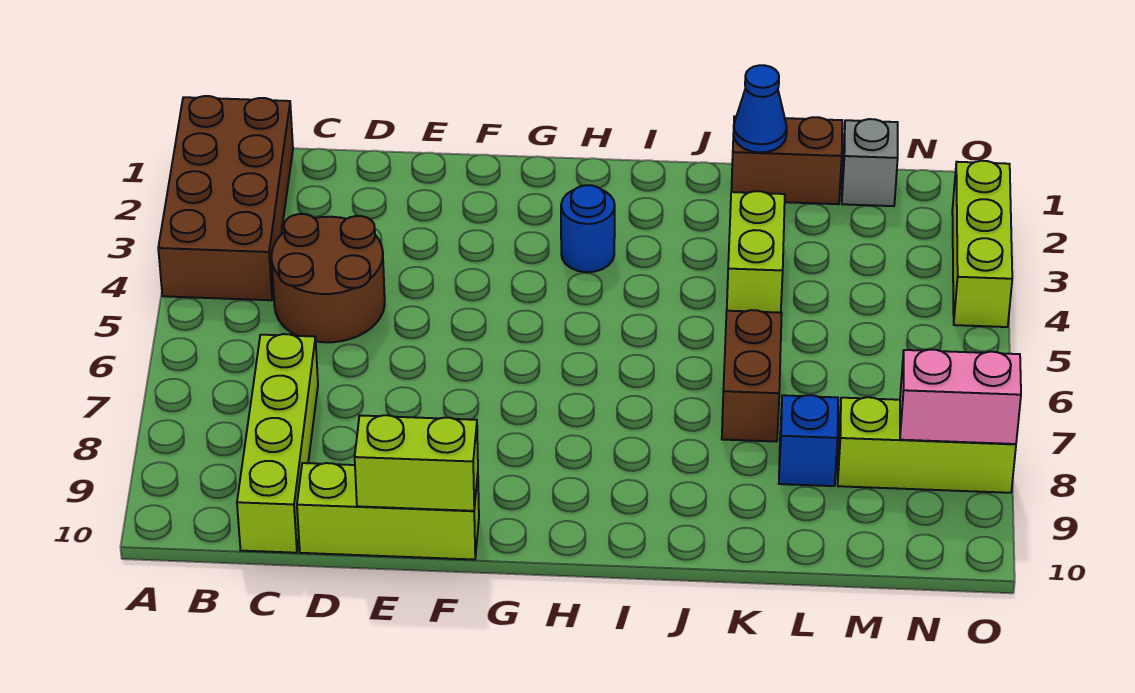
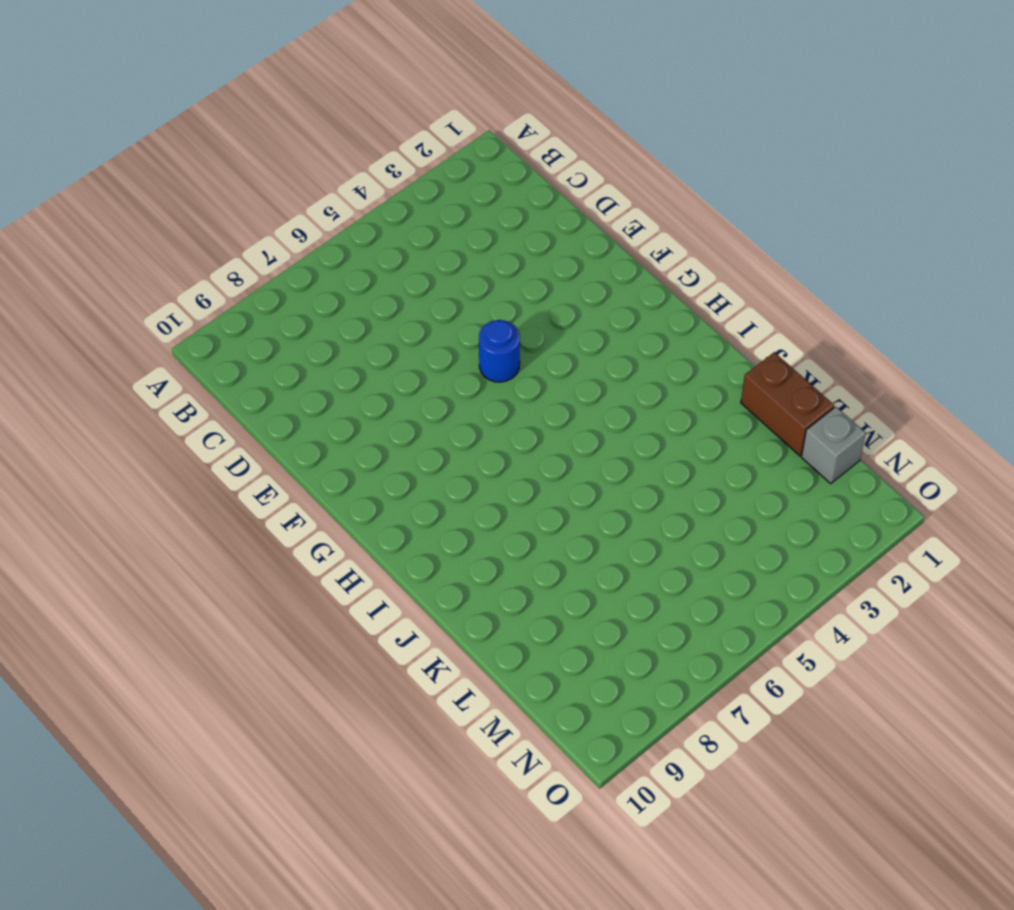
blue round brick F5 level 1 -> blue round brick H3 level 1
none -> brown brick A1:B4 level 1
none -> brown round brick C4:D5 level 1
none -> lime brick C7:C10 level 1

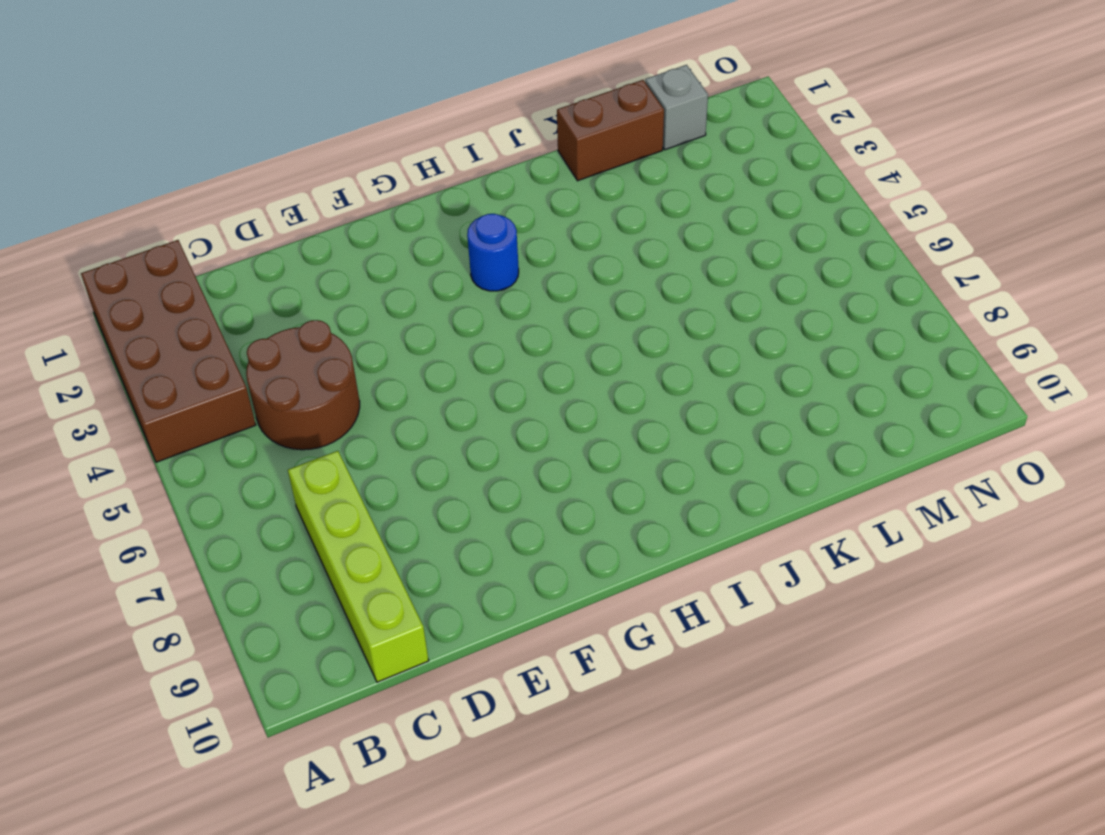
none -> lime brick D10:F10 level 1
none -> lime brick K3:K4 level 1
none -> brown brick K6:K7 level 1

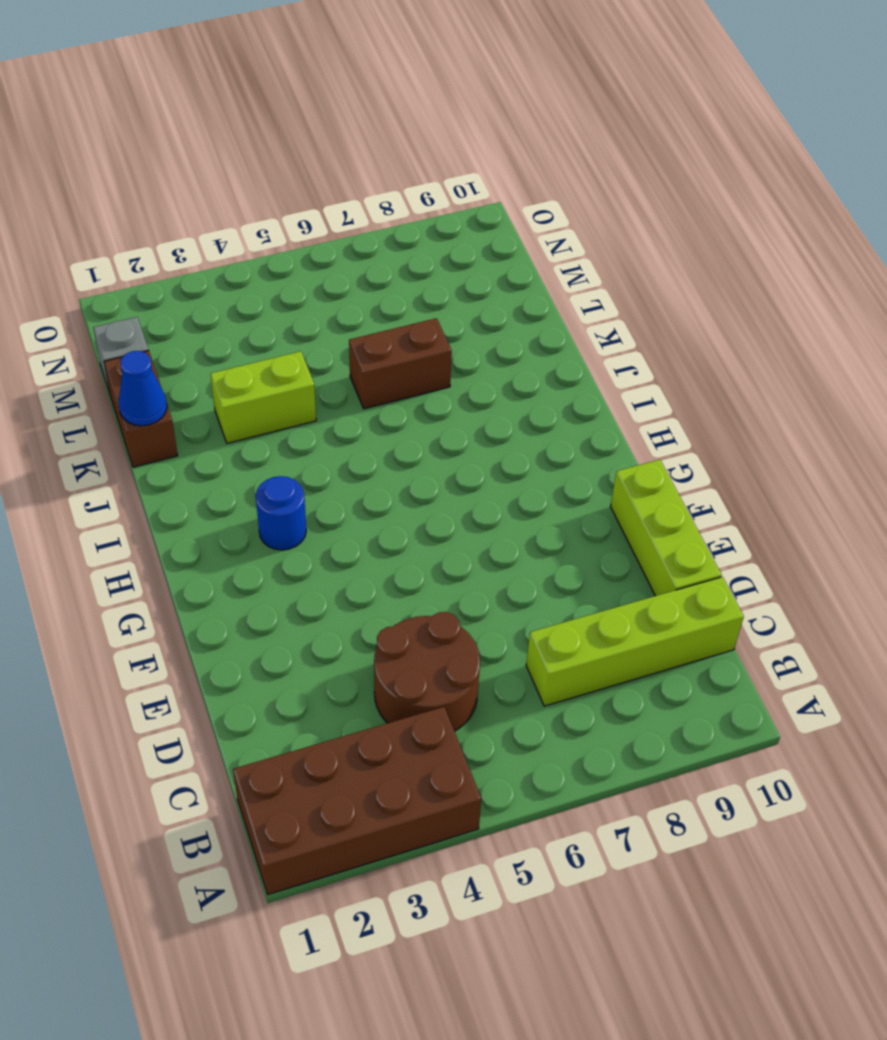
none -> blue brick L8 level 1
none -> lime brick M8:O8 level 1
none -> lime brick O2:O4 level 1

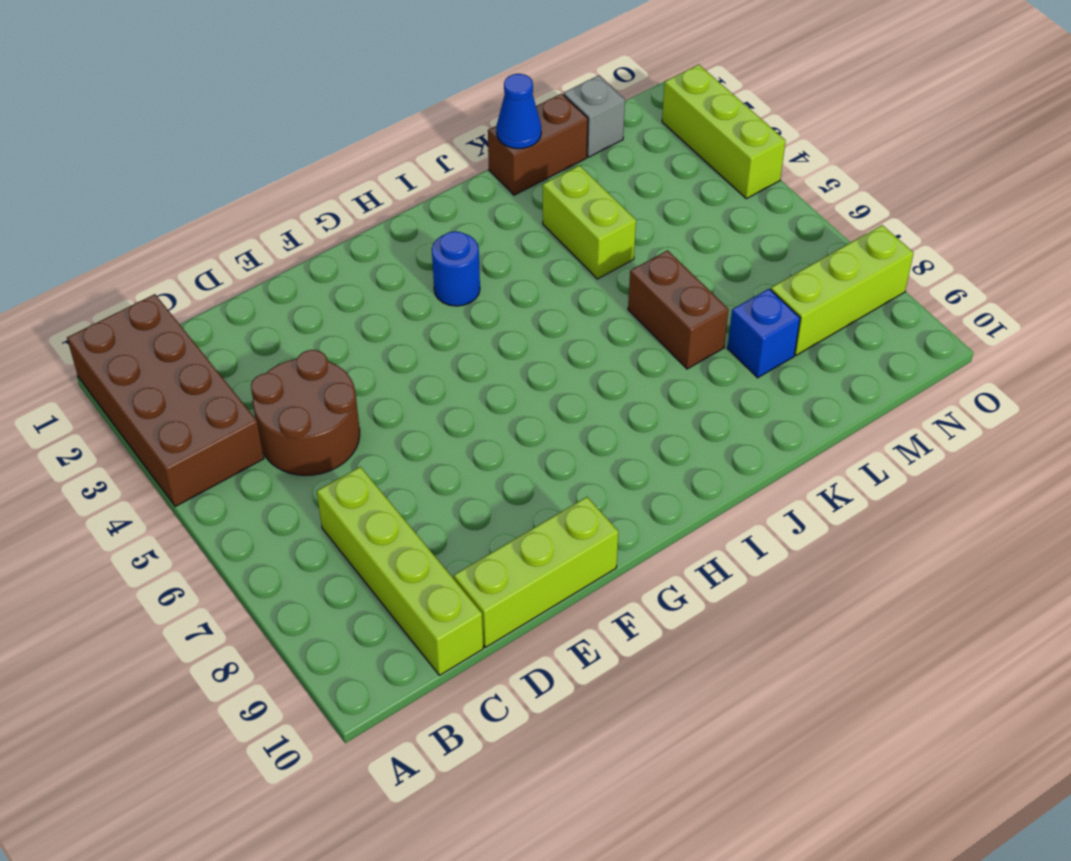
none -> lime brick E10:F10 level 2
none -> pink brick N8:O8 level 2

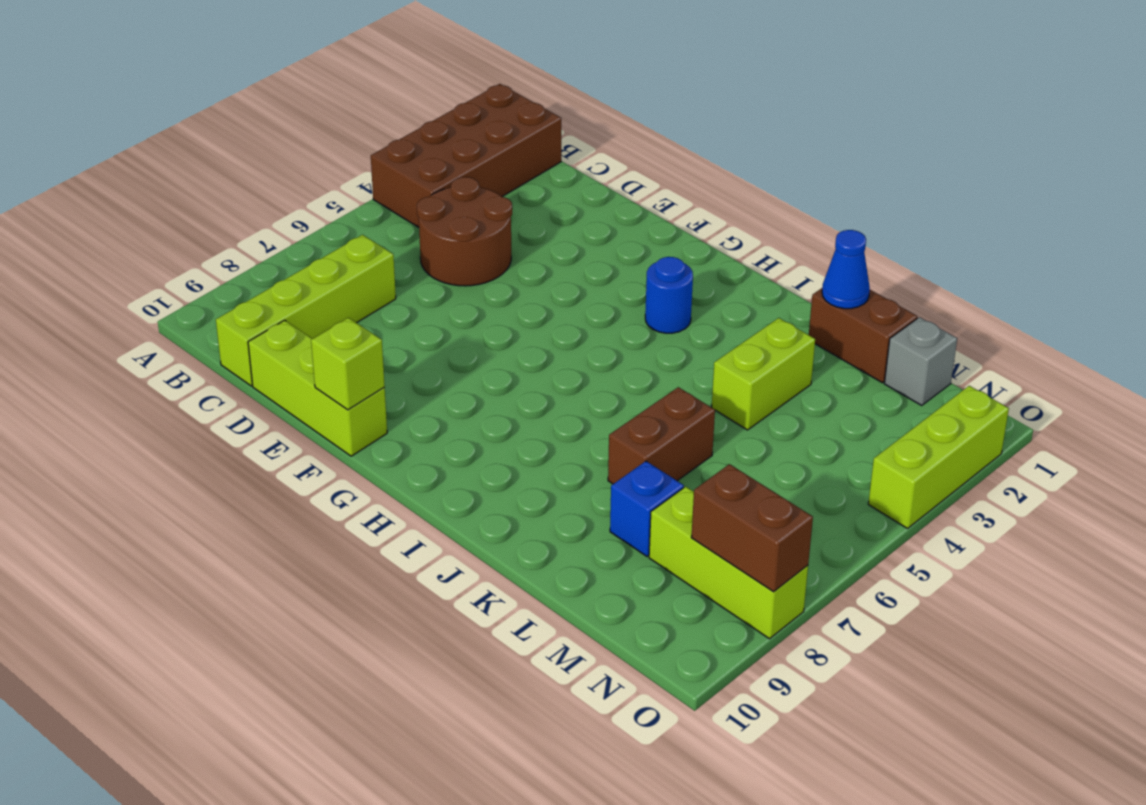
lime brick F10 level 2 -> lime brick E10:F10 level 2
brown brick N8:O8 level 2 -> pink brick N8:O8 level 2

